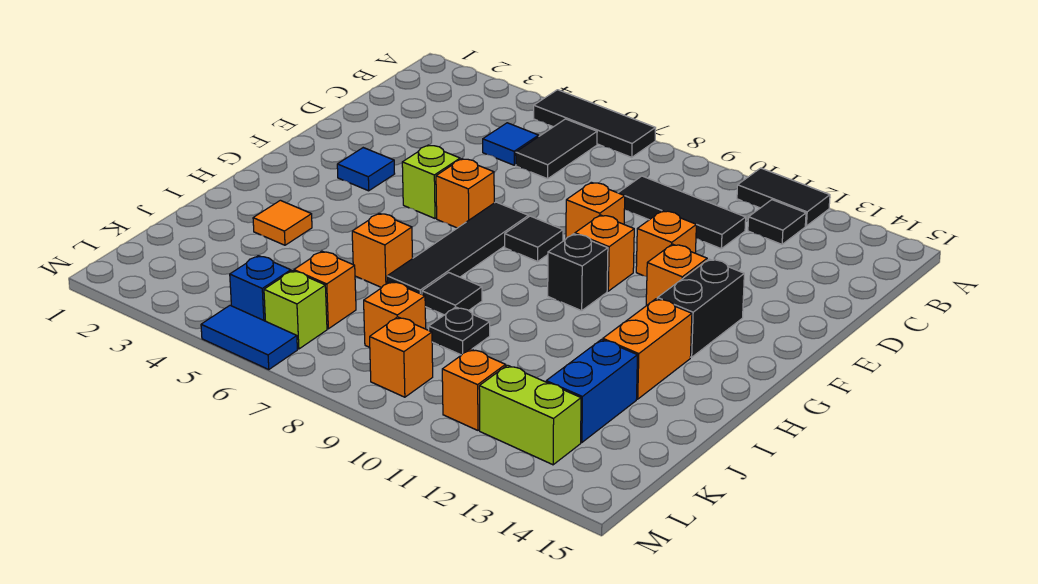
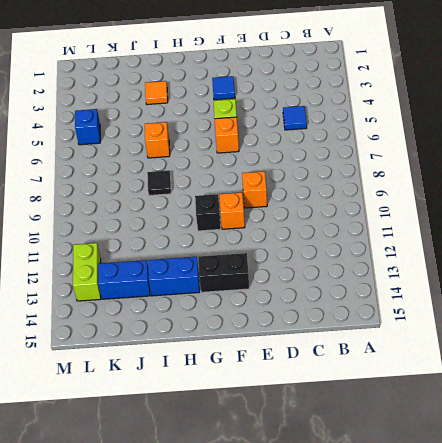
blue brick H13:I13 level 1 -> orange brick H13:I13 level 1
none -> black tile A5:A7 level 1
none -> black tile A11:A12 level 1
none -> black tile B6:C6 level 1
none -> black tile B12 level 1

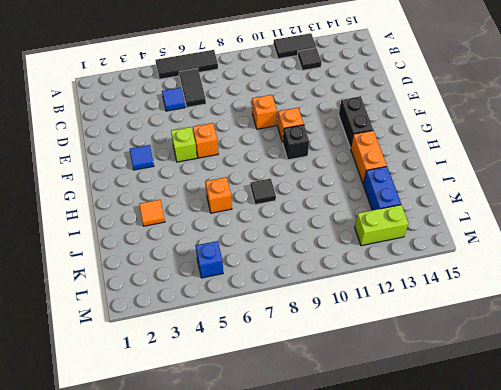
none -> black tile C9:C11 level 1
none -> orange brick E11 level 1
none -> black tile F7:I7 level 1
none -> black tile F8 level 1

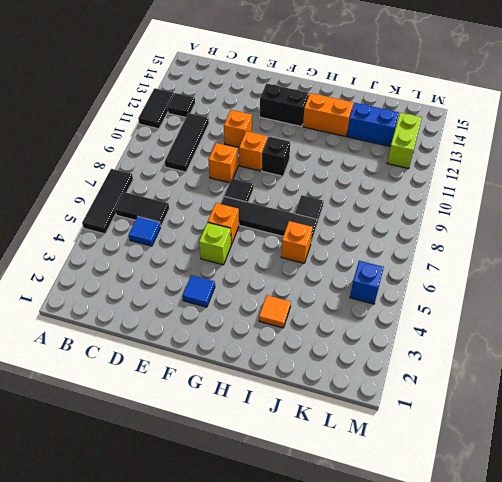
none -> orange brick F12 level 1
none -> black plate J9 level 1
none -> orange brick K6 level 1
none -> orange brick K8 level 1

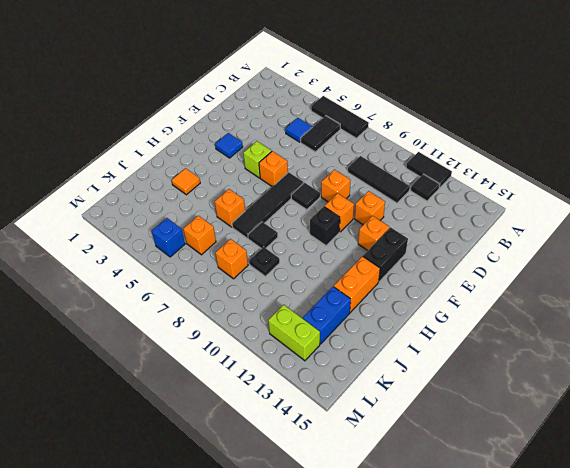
none -> lime brick L6 level 1
none -> orange brick L9 level 1
none -> orange brick L11 level 1
none -> blue tile M5:M6 level 1

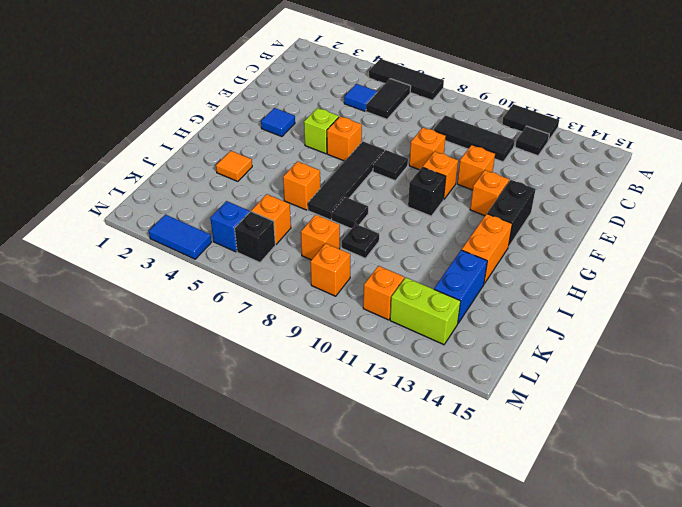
black brick L6 level 1 -> lime brick L6 level 1
blue tile M3:M4 level 1 -> blue tile M5:M6 level 1

